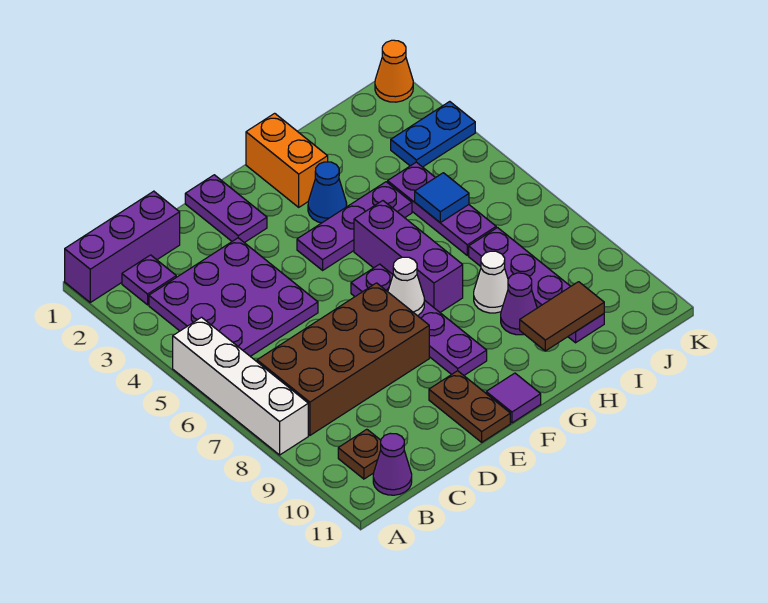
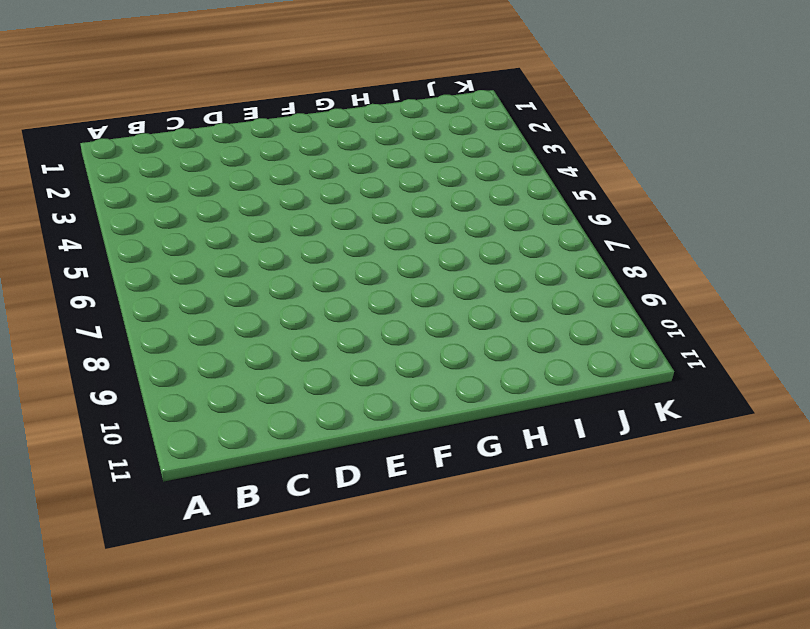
none -> purple brick A1:C1 level 1
none -> white brick A5:A8 level 1
none -> purple plate B2 level 1

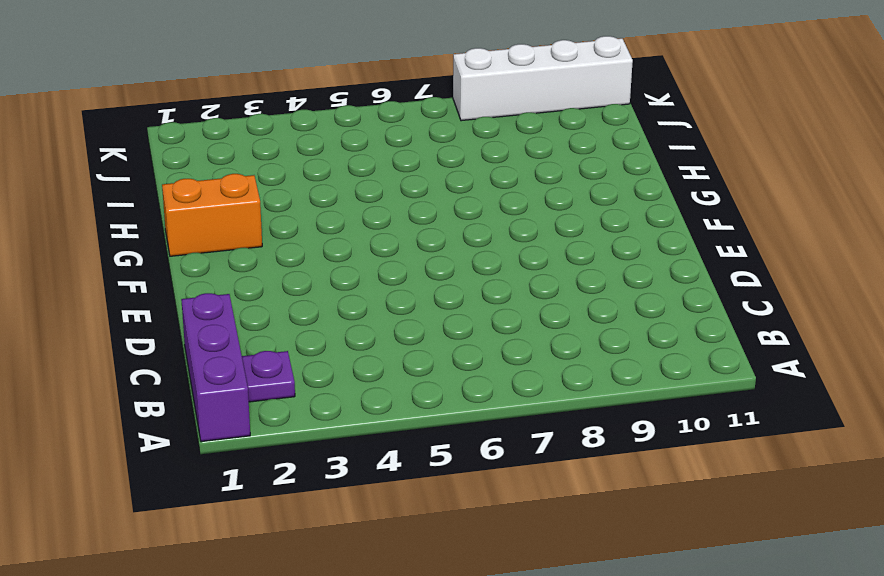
white brick K8:K11 level 1 -> white brick A5:A8 level 1
none -> purple plate B3:D5 level 1
none -> brown brick B7:E8 level 1
none -> brown plate B10 level 1

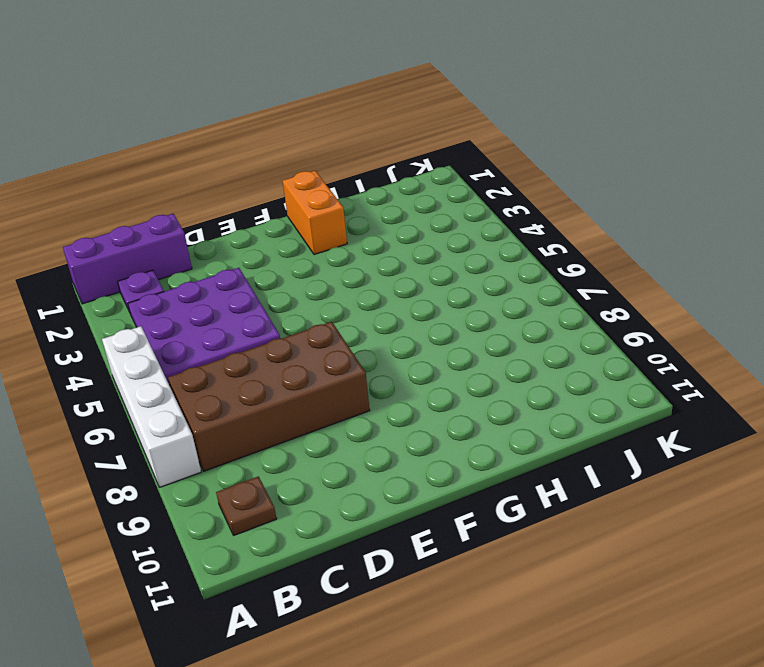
none -> purple cone B11 level 1
none -> purple plate E1:E2 level 1
none -> brown plate E10:E11 level 1

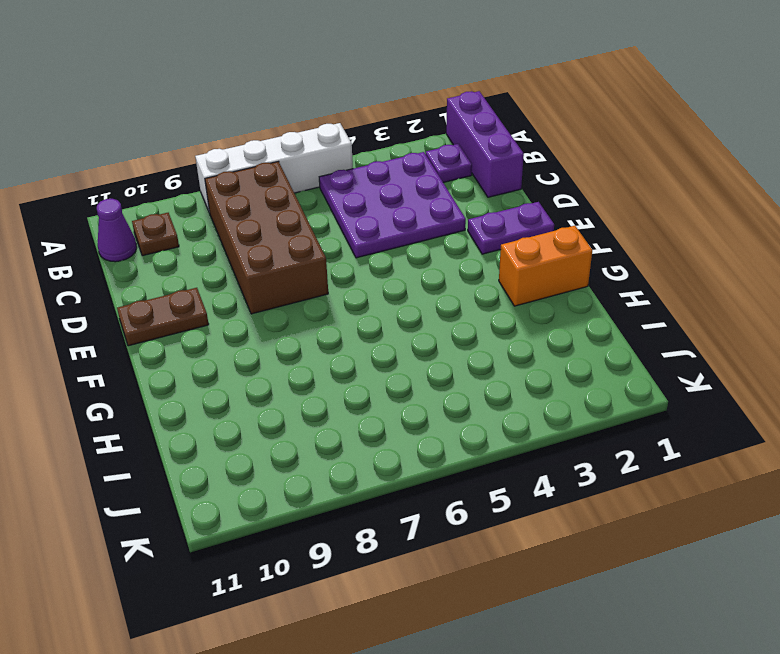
none -> purple plate F4:H4 level 1
none -> purple plate F6:F9 level 1
none -> purple tile F11 level 1

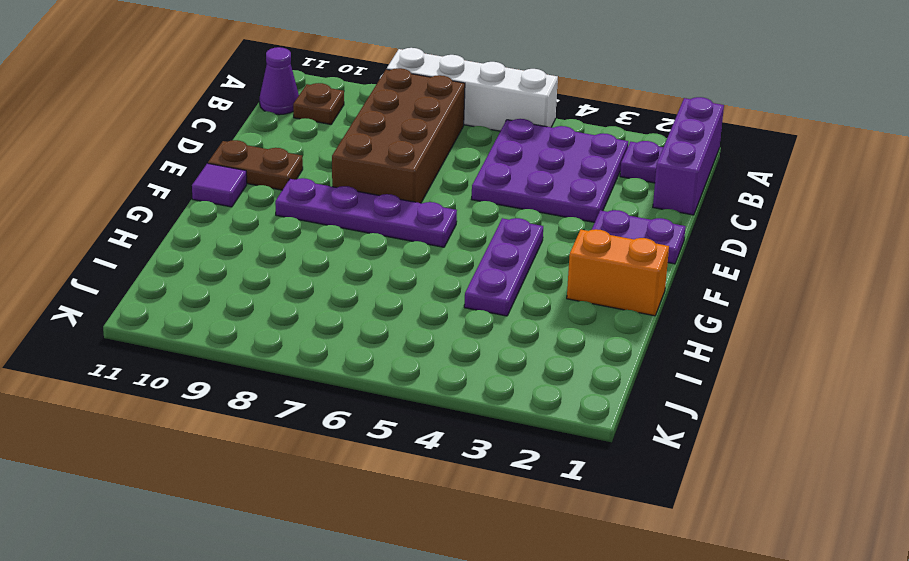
none -> blue cone G3 level 1
none -> purple brick G5:G7 level 1
none -> white cone H8 level 1

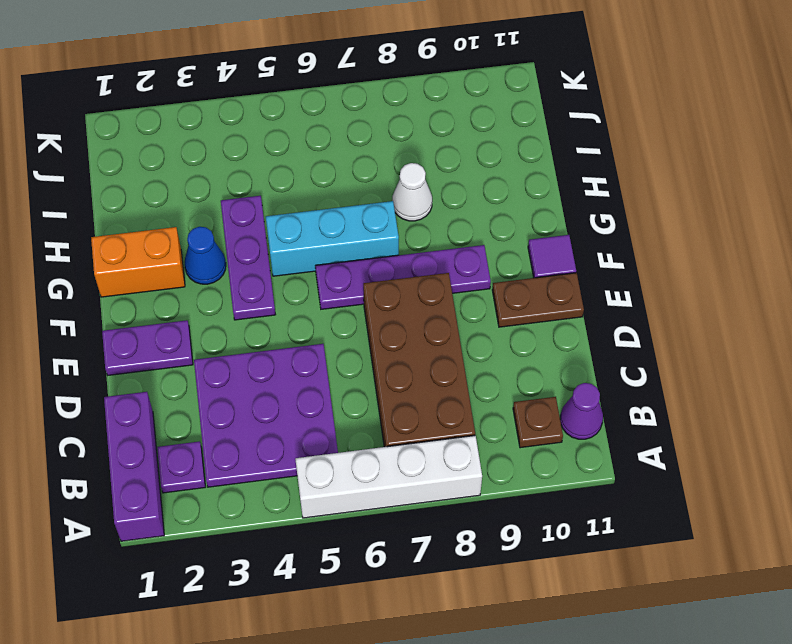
cyan brick G5:G7 level 1 -> purple brick G5:G7 level 1
none -> purple cone H9 level 1
none -> purple plate I4:I6 level 1
none -> purple plate I7:I10 level 1

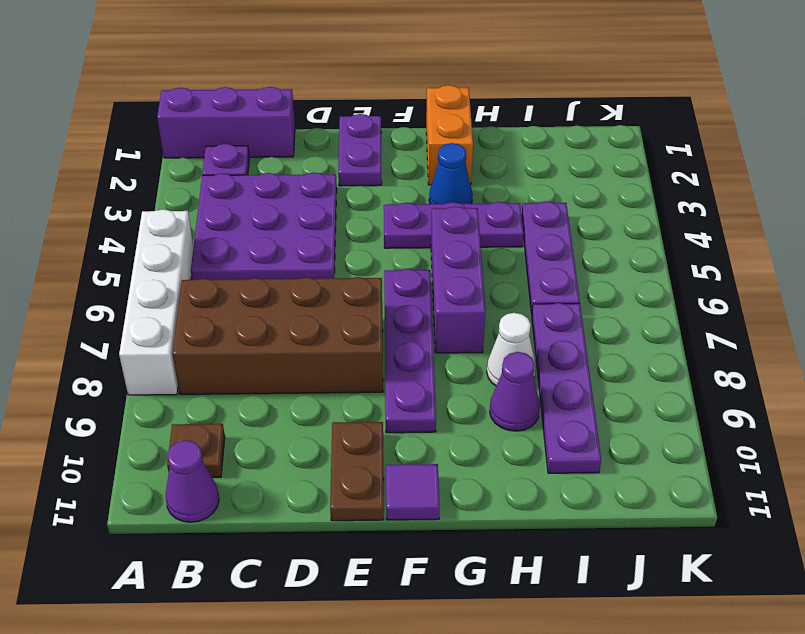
none -> blue plate J3:K3 level 1
none -> orange cone K1 level 1
none -> white cone F7 level 2

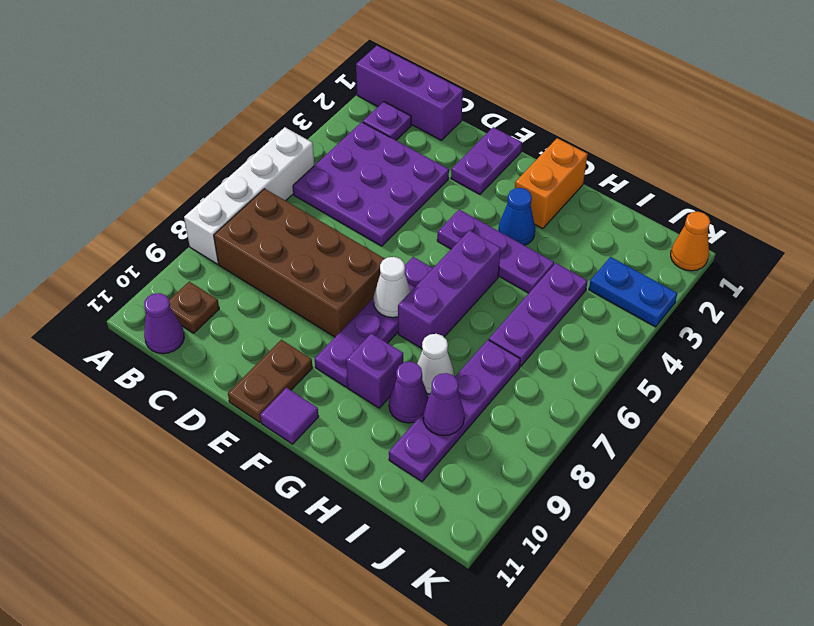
purple brick G9 level 1 -> none
purple cone I9 level 2 -> none
none -> brown tile H10:I10 level 2
none -> blue tile I5 level 2

